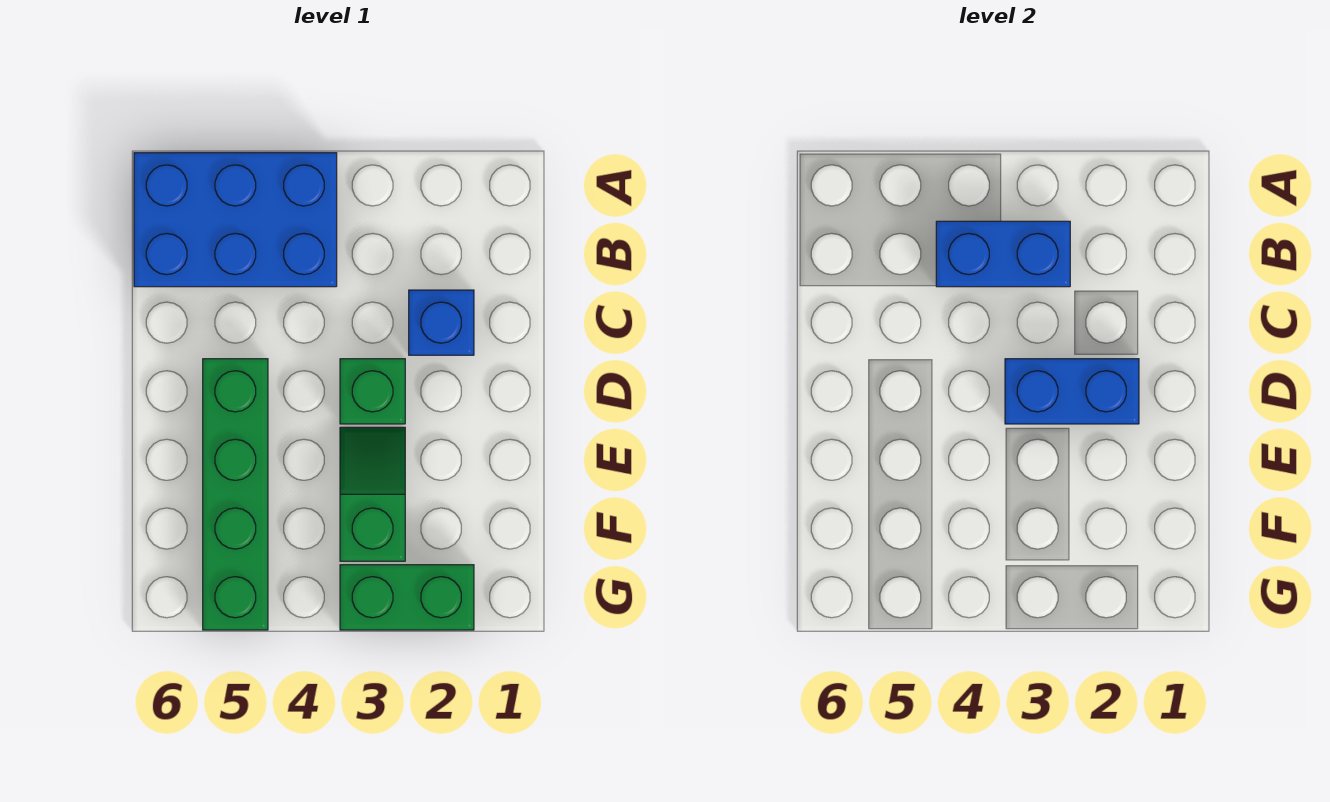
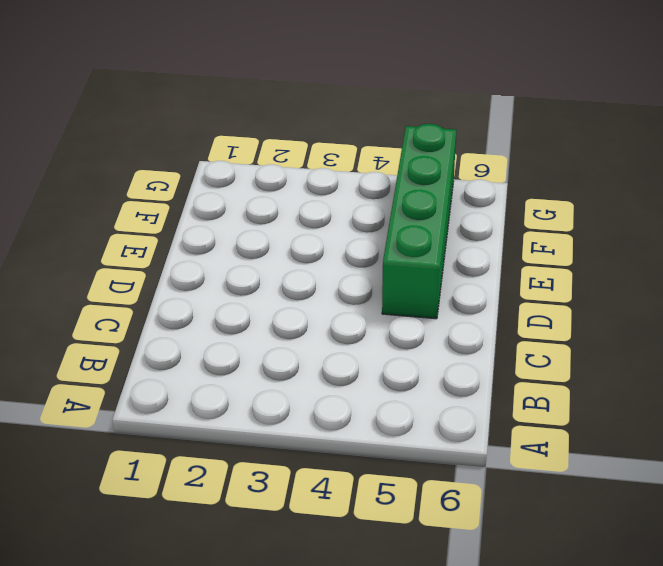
none -> blue brick A4:B6 level 1
none -> blue brick C2 level 1

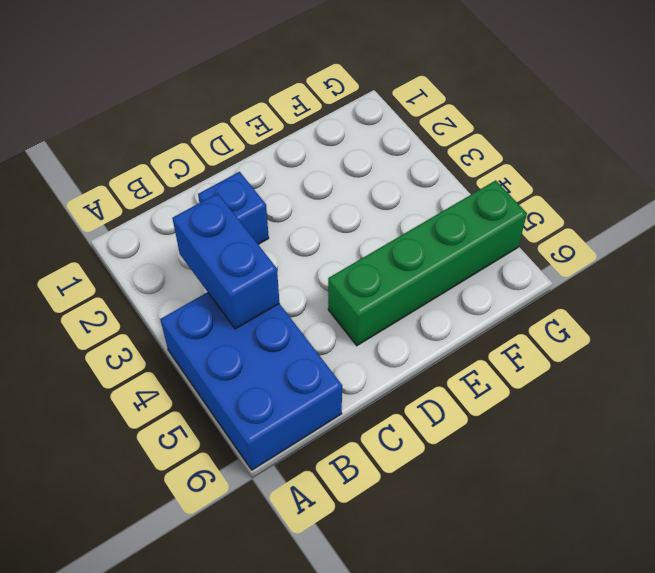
none -> green brick D3 level 1
none -> green slope E3:F3 level 1 top F

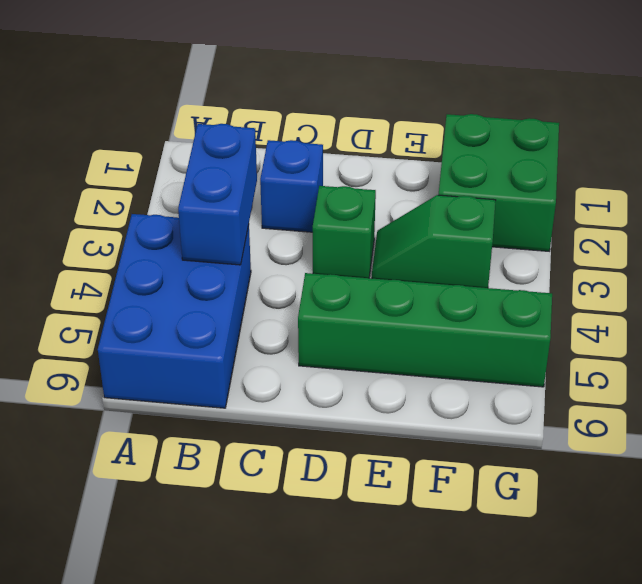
green brick F1:G2 level 1 -> green brick G2:G3 level 1
none -> blue brick D2:D3 level 2

